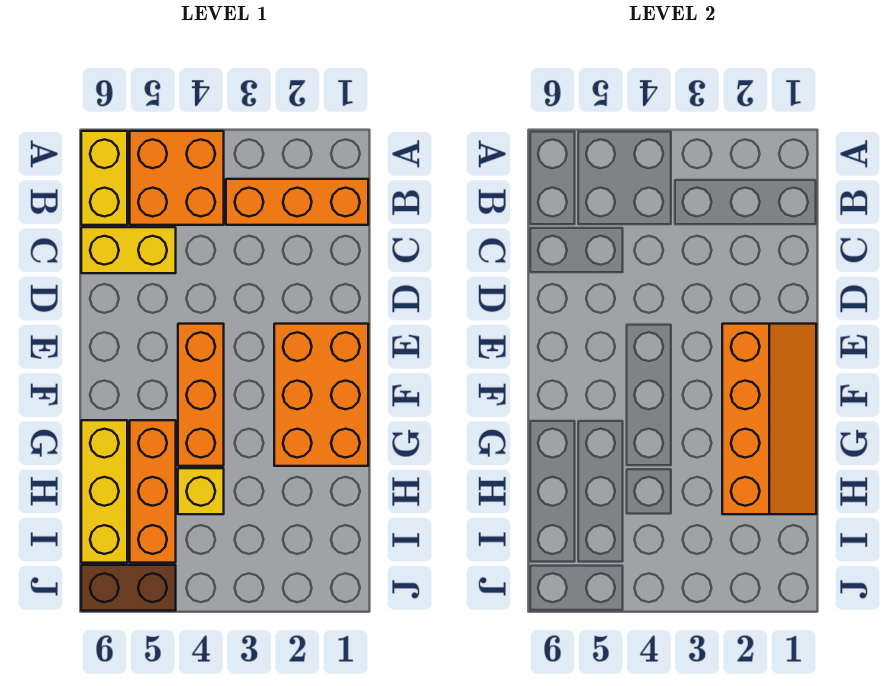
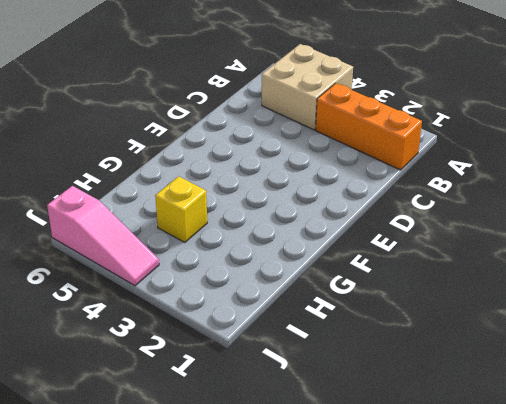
tan brick A4:B5 level 1 -> orange brick A4:B5 level 1
pink slope J4:J6 level 1 top 6 -> brown brick J5:J6 level 1
none -> yellow brick A6:B6 level 1
none -> yellow brick C5:C6 level 1

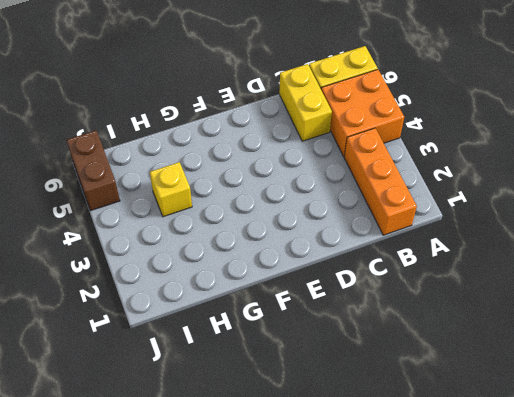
none -> orange brick E1:G2 level 1
none -> orange brick E4:G4 level 1

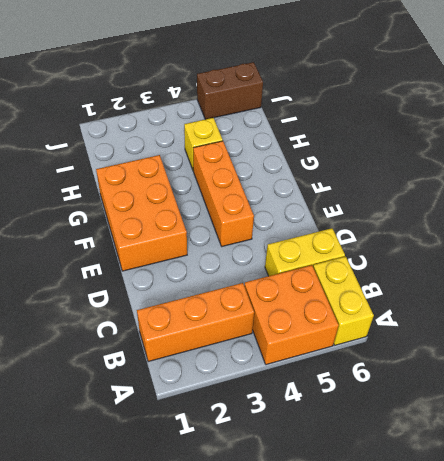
none -> orange brick G5:I5 level 1
none -> yellow brick G6:I6 level 1

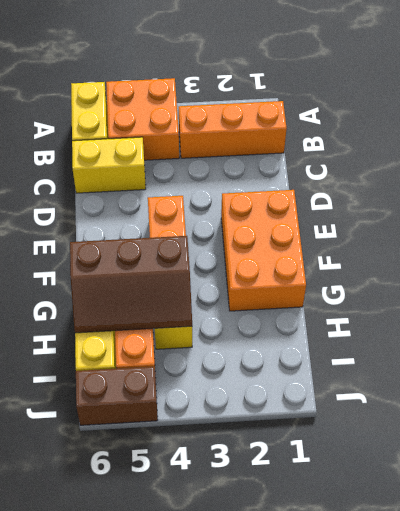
brown slope G4:H6 level 2 top G -> none
none -> orange slope E1:H2 level 2 top 2

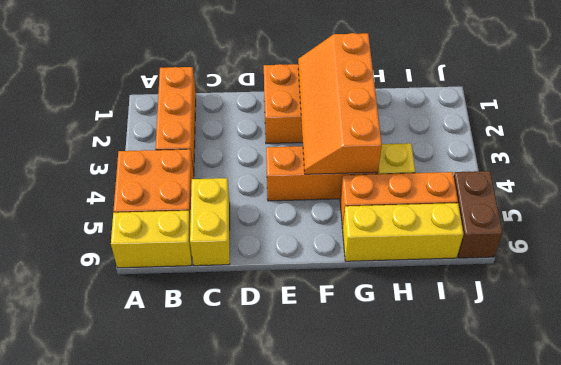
orange slope F1:G4 level 2 top G -> orange slope E1:H2 level 2 top 2

